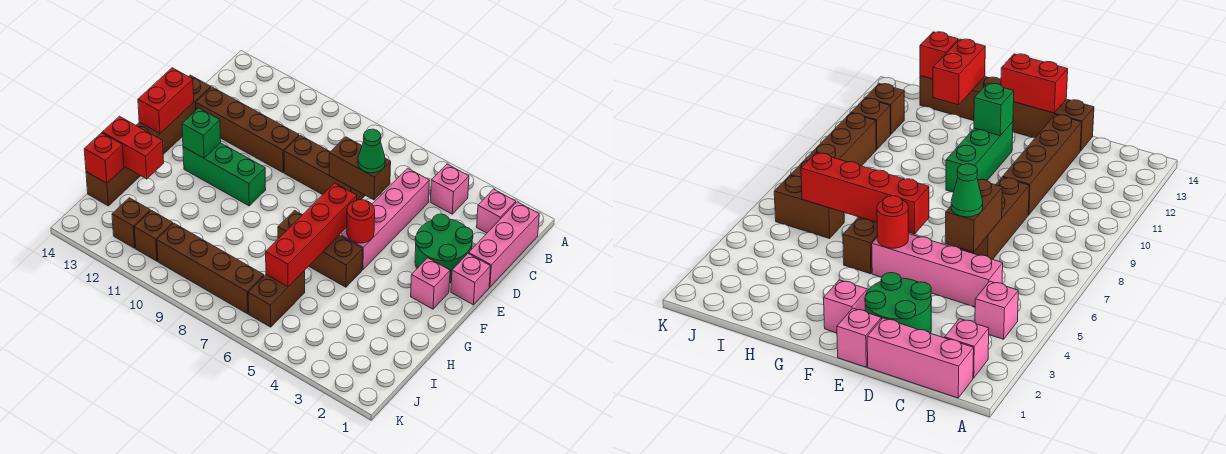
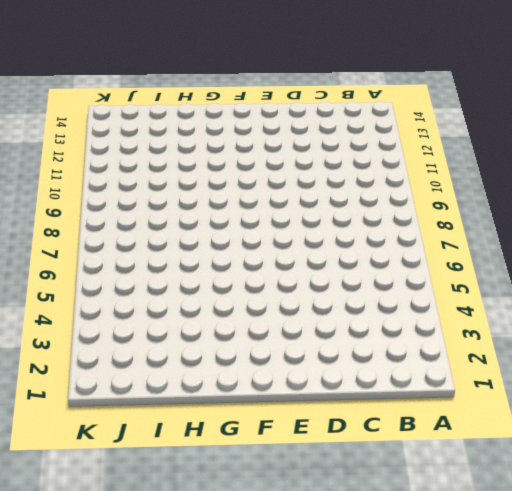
none -> pink brick B1:D1 level 1
none -> pink brick B2 level 1
none -> pink brick B4 level 1

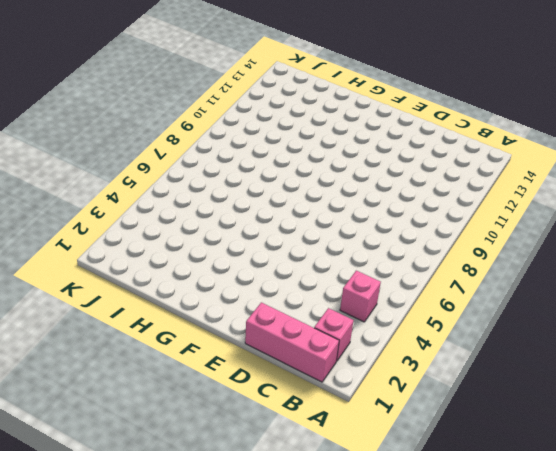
none -> pink brick C5:F5 level 1
none -> green round brick D2:E3 level 1
none -> brown brick D7:D9 level 1

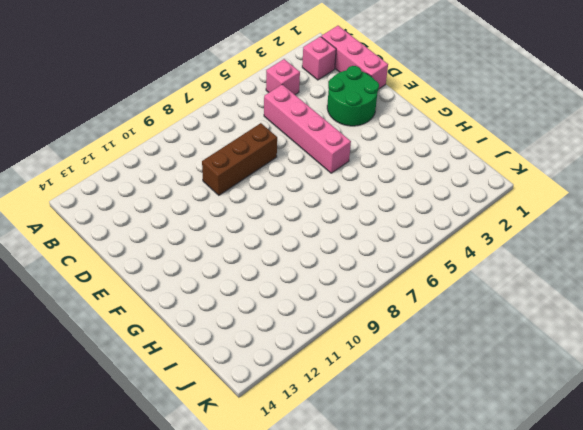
none -> brown brick D10:D13 level 1
none -> brown brick D14:I14 level 1
none -> pink brick E1 level 1

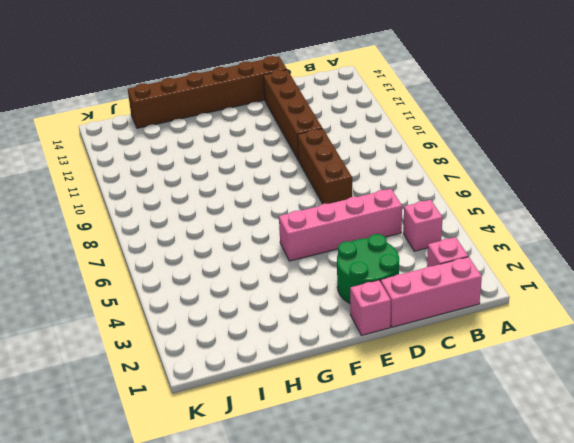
none -> pink brick F2 level 1
none -> green brick F10:F12 level 1
none -> brown brick G5:G7 level 1

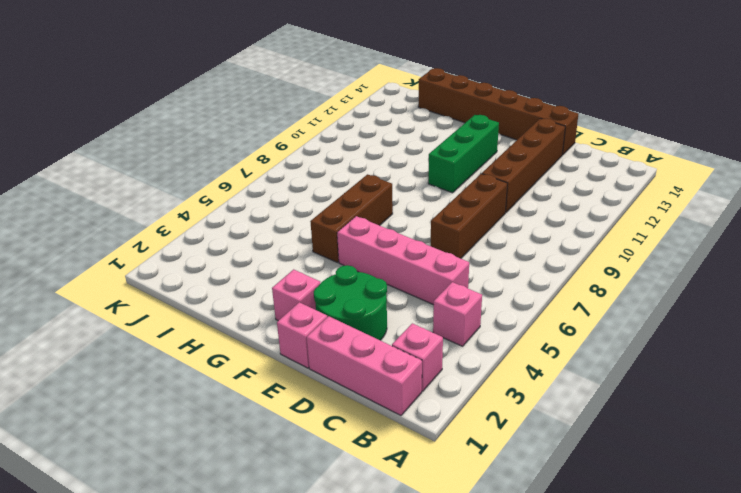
none -> brown brick I6:J6 level 1
none -> brown brick J7:J10 level 1
none -> brown brick J11 level 1

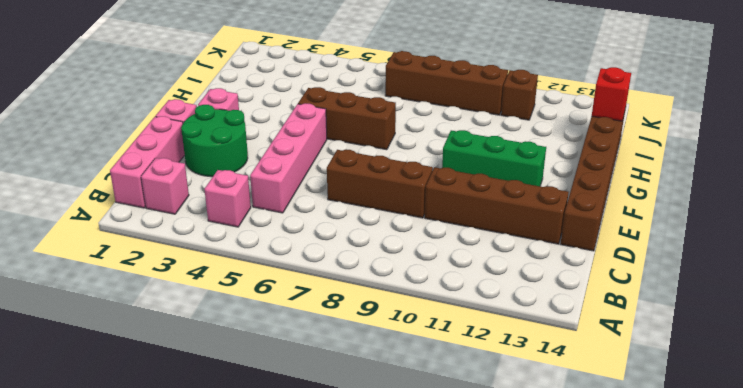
none -> brown brick I6:J6 level 1
none -> brown brick J12 level 1
none -> brown brick D6:D7 level 2

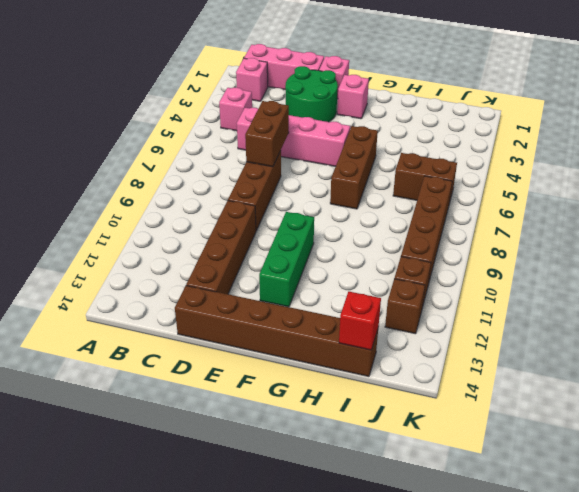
none -> red brick E14:F14 level 2
none -> red round brick F5 level 2
none -> red brick F6:I6 level 2

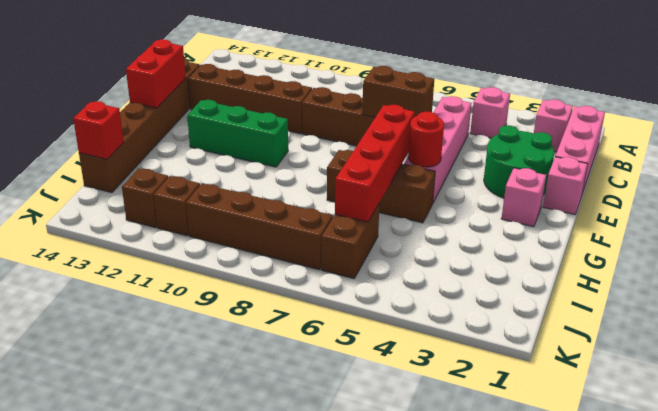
none -> green brick F12 level 2
none -> red brick H13:H14 level 2
none -> green cone D6 level 3

